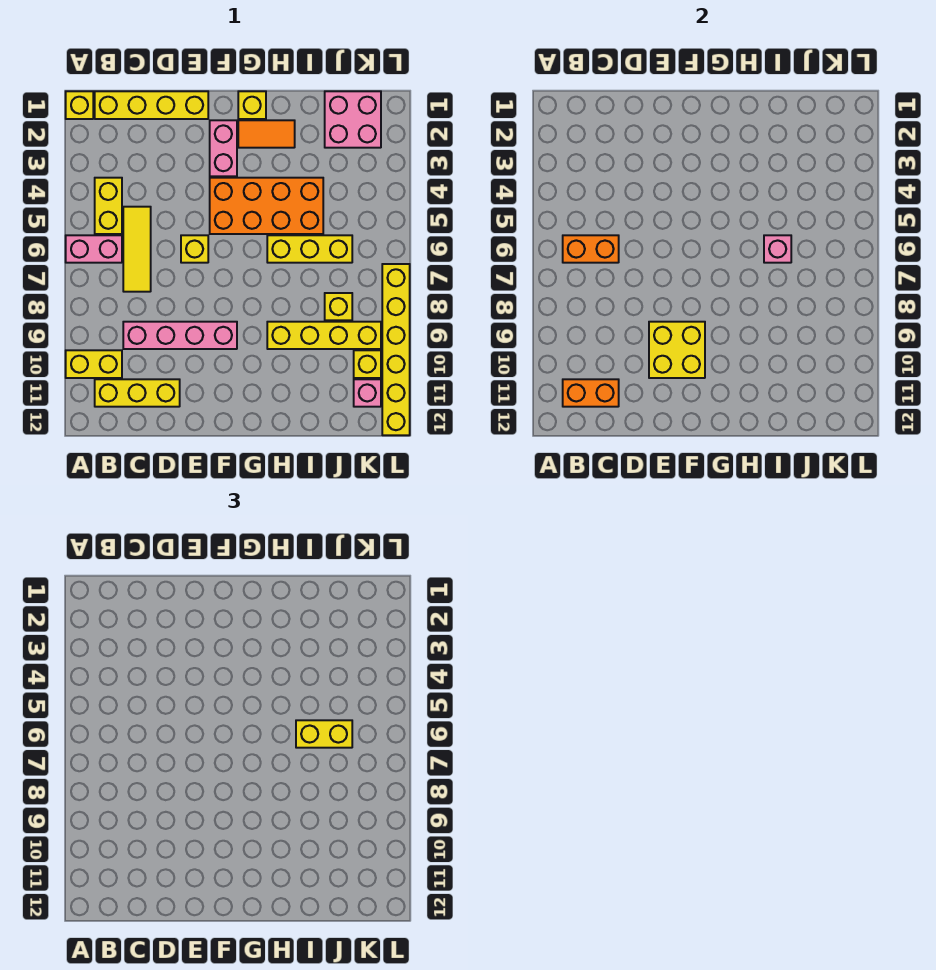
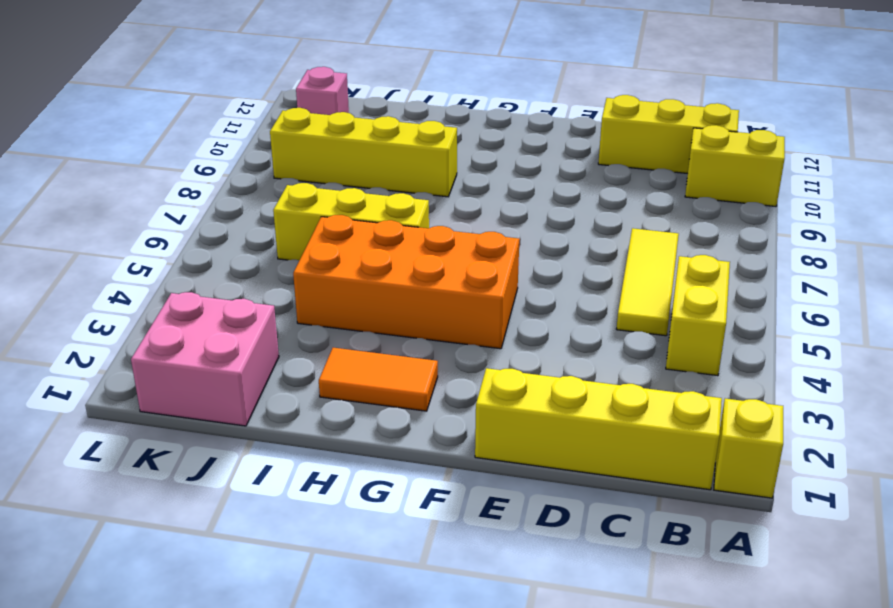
none -> pink brick A6:B6 level 1
none -> pink brick C9:F9 level 1
none -> yellow brick E6 level 1

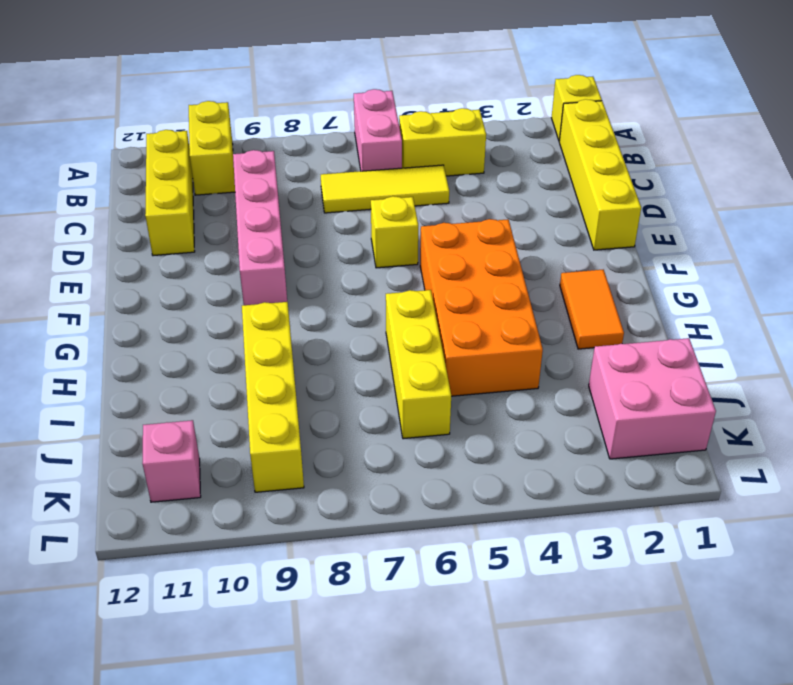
none -> pink brick F2:F3 level 1
none -> yellow brick G1 level 1
none -> yellow brick J8 level 1

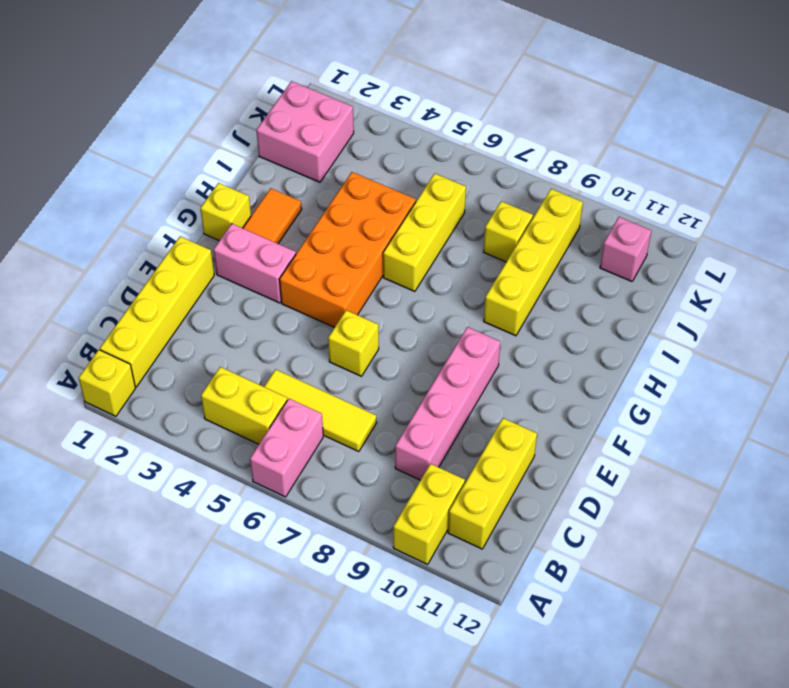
none -> yellow brick K10 level 1
none -> yellow brick L7:L12 level 1
none -> orange brick B6:C6 level 2

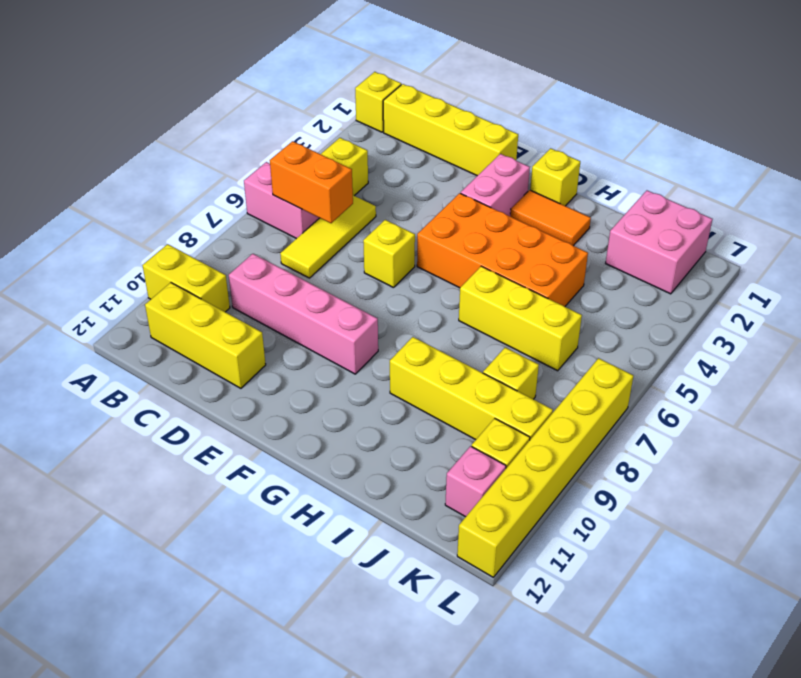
none -> orange brick B11:C11 level 2
none -> yellow brick E9:F10 level 2
none -> pink brick I6 level 2

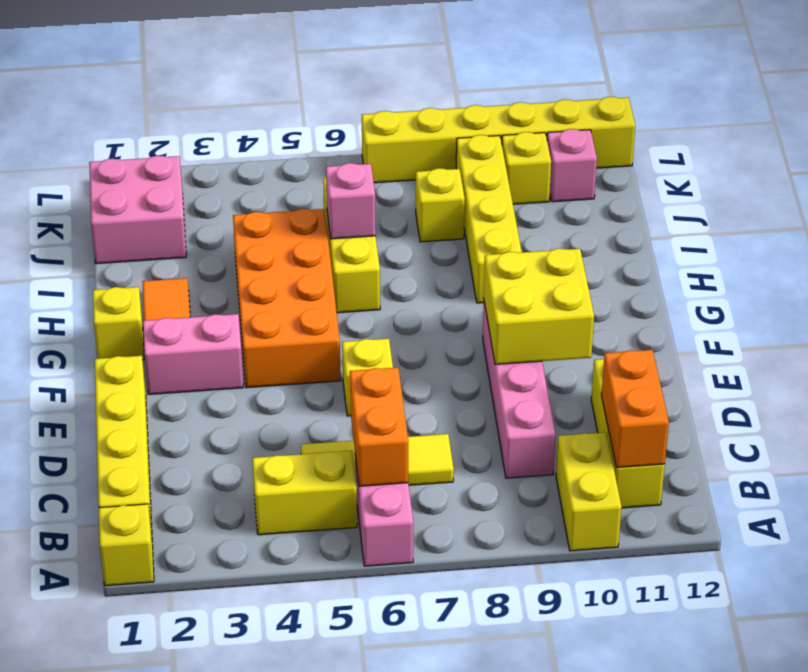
none -> yellow brick I6:J6 level 3

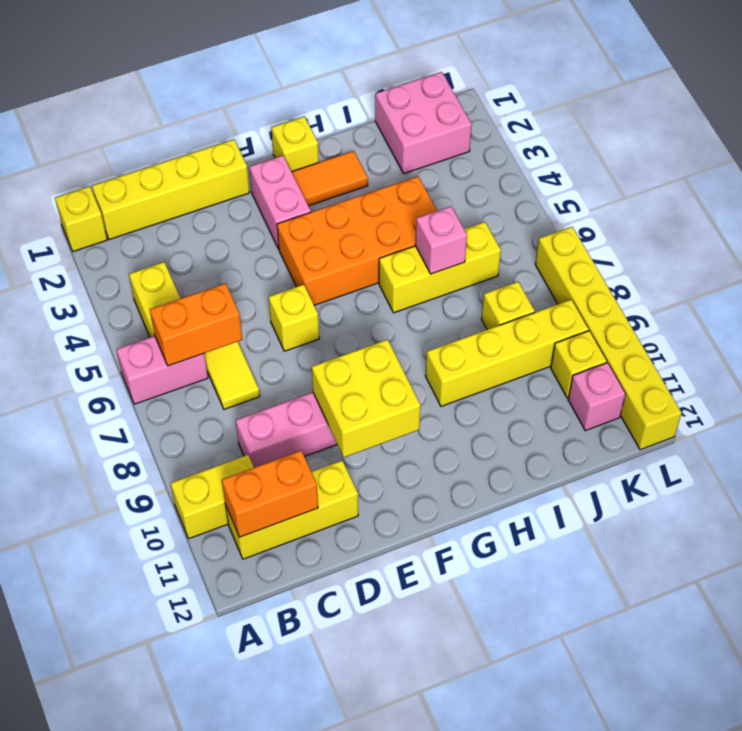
none -> yellow brick I6:J6 level 3

